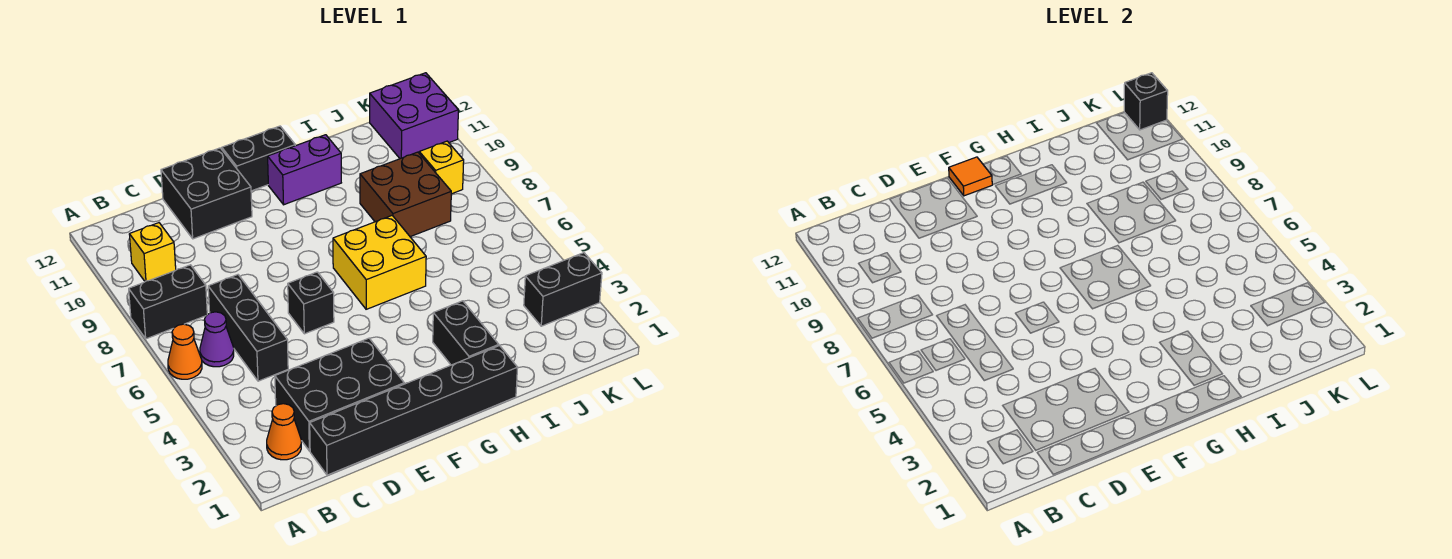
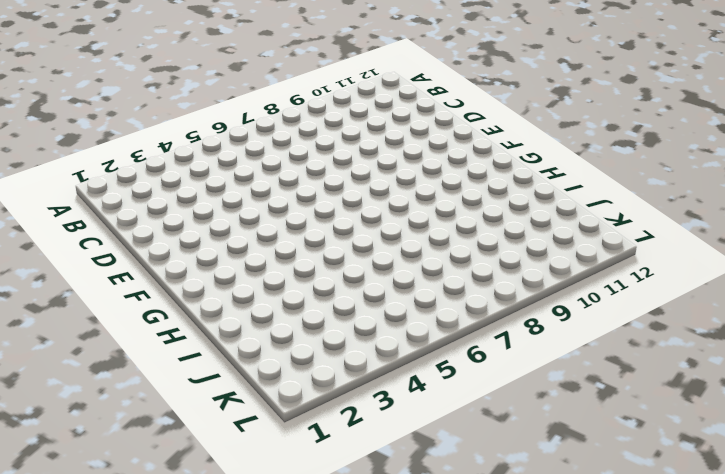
none -> orange cone A6 level 1
none -> black brick A8:B8 level 1
none -> orange cone B2 level 1

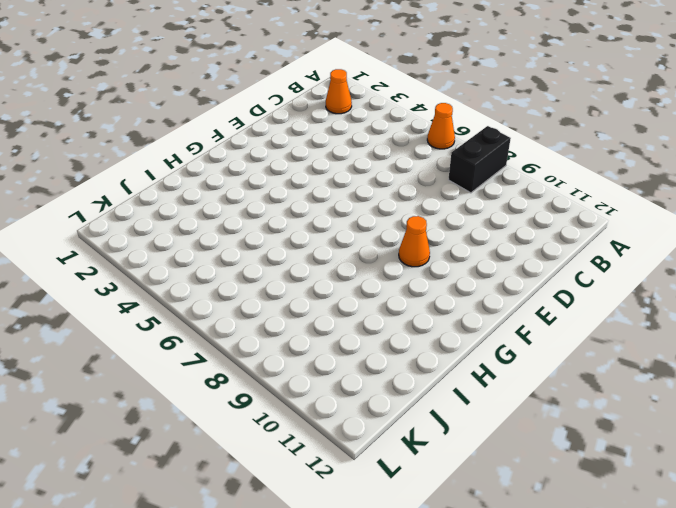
orange cone F9 level 1 -> none
none -> purple cone B6 level 1
none -> yellow brick B10 level 1
none -> black brick C1:H1 level 1

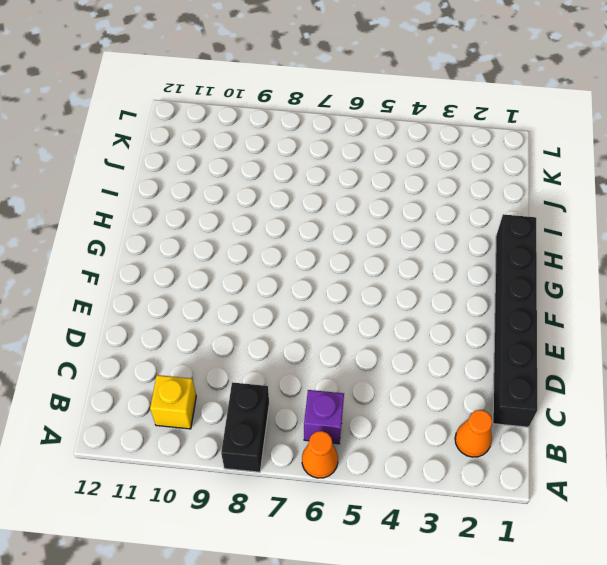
purple brick B6 level 1 -> purple cone B6 level 1
none -> black brick C2:E3 level 1
none -> black brick C5:C7 level 1
none -> black brick D11:E12 level 1

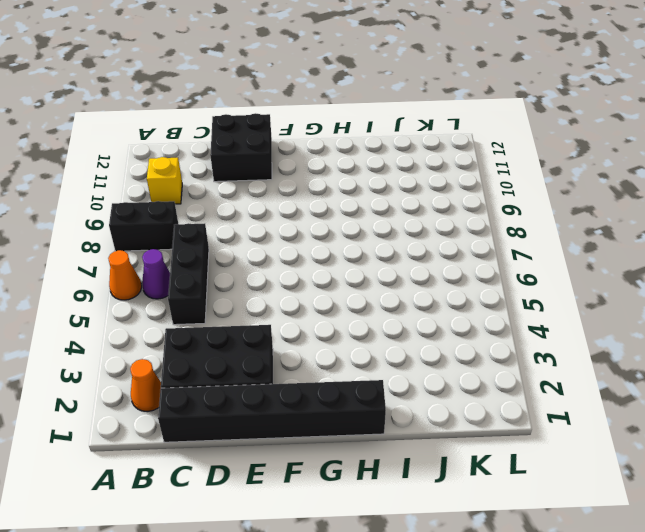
none -> black brick E6 level 1
none -> black brick F12:G12 level 1
none -> yellow brick G6:H7 level 1

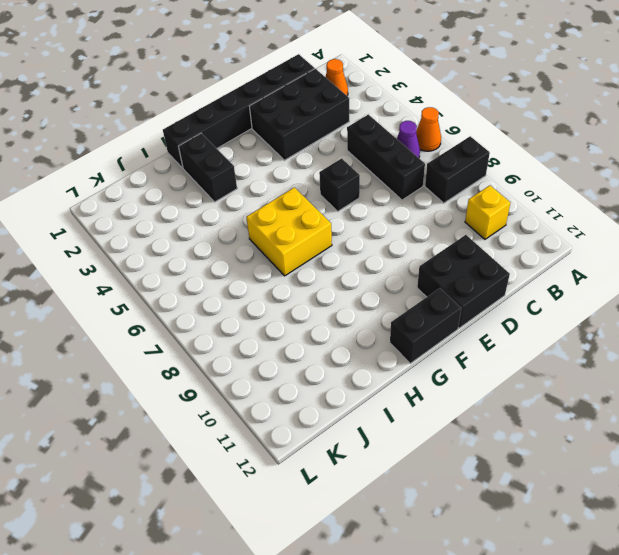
none -> purple brick G11:H11 level 1
none -> brown brick I8:J9 level 1
none -> black brick K3:L3 level 1

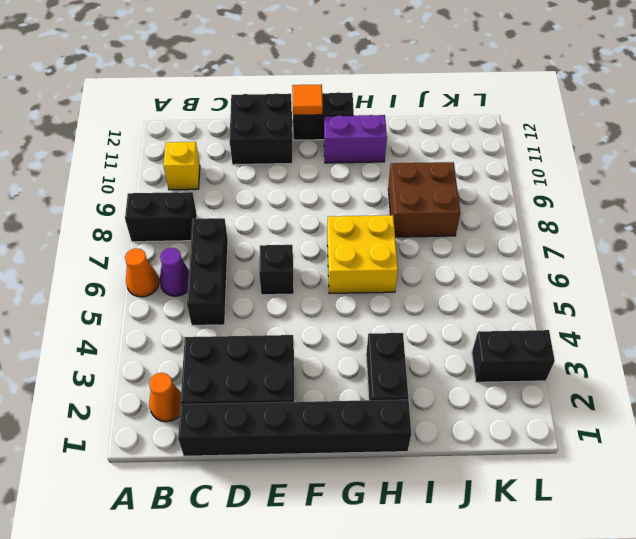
none -> yellow brick K9 level 1
none -> purple brick K11:L12 level 1
none -> black brick L12 level 2

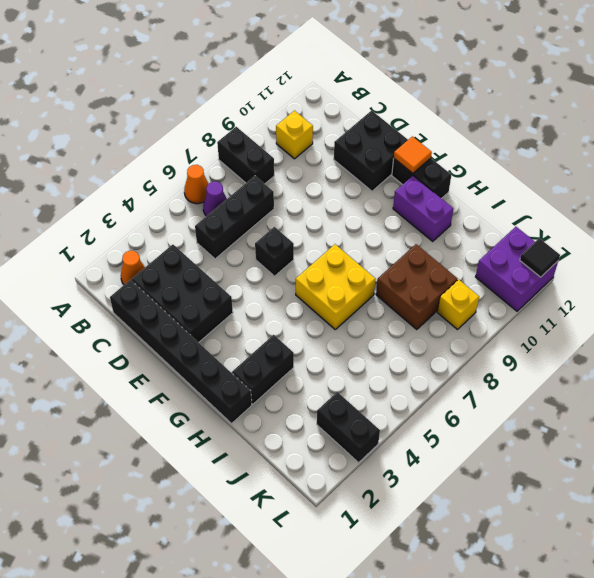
black tile L12 level 2 -> black brick L12 level 2

